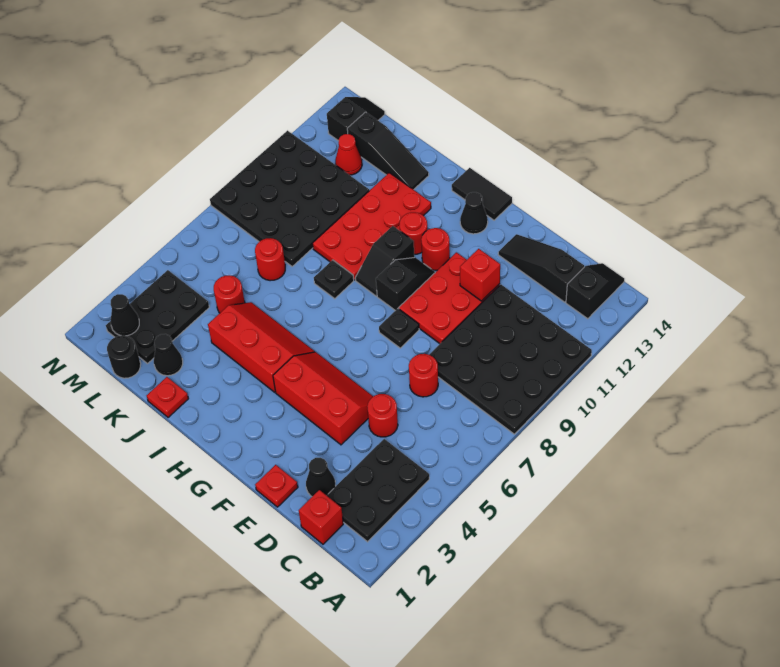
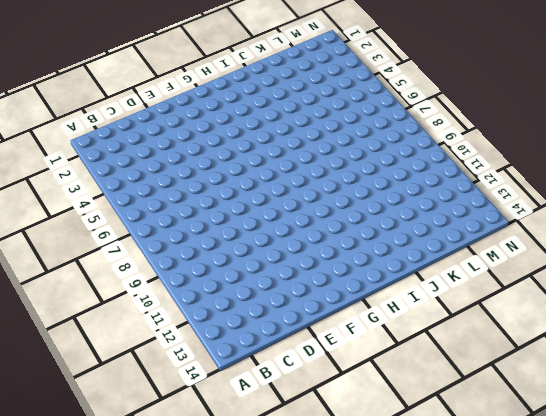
none -> black plate A8:D11 level 1
none -> black plate B2:C4 level 1
none -> black slope B13:B14 level 1 top 13
none -> red brick C1 level 1

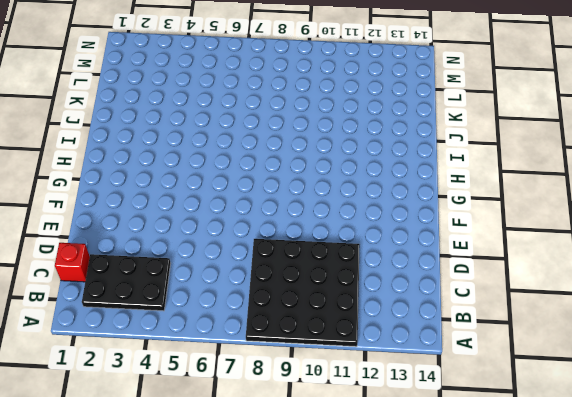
none -> black slope B13:B14 level 1 top 13
none -> black slope C13:E13 level 1 top C
none -> black cone D2 level 1
none -> red round brick D5 level 1

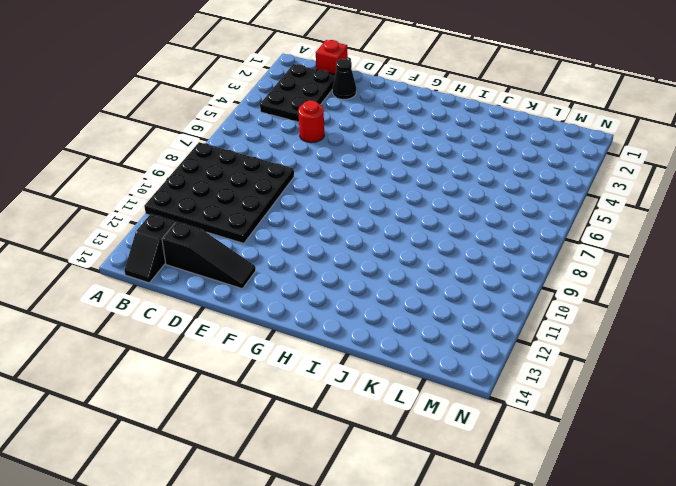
none -> red round brick D7 level 1
none -> red plate E1 level 1
none -> red slope E4:G5 level 1 top 4
none -> red plate E9:F11 level 1

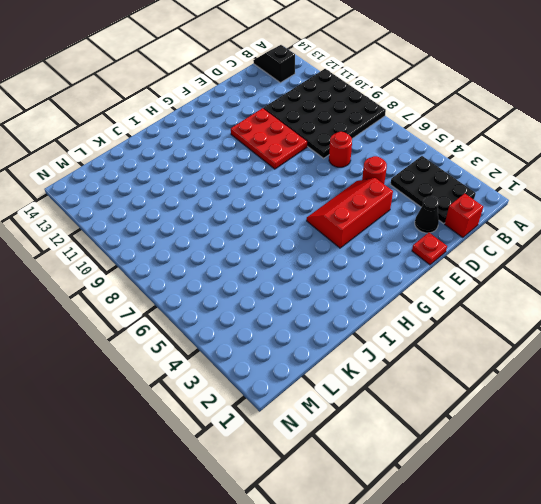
none -> black slope C13:E13 level 1 top C
none -> black plate F8 level 1
none -> black slope G9:G10 level 1 top 9
none -> red round brick G11 level 1

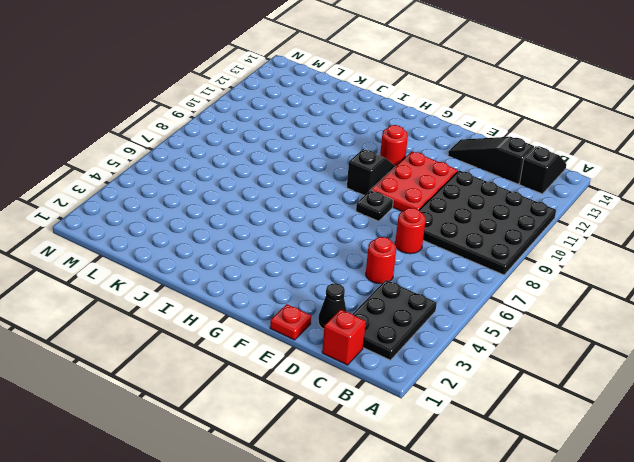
none -> red slope E4:G5 level 1 top 4
none -> black cone G13 level 1
none -> black tile G14:H14 level 1
none -> red slope H4:J5 level 1 top 4

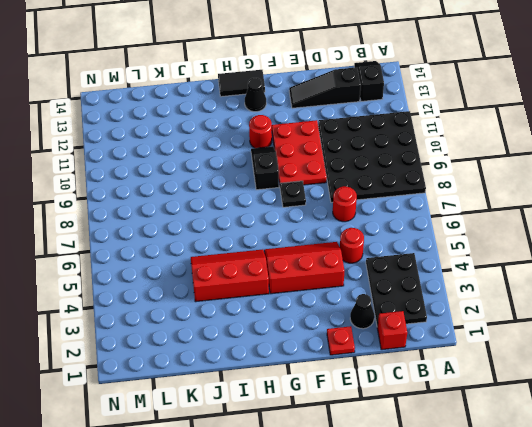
none -> black slope H9:H10 level 1 top 10
none -> red round brick H11 level 1
none -> black plate I8 level 1
none -> red plate I9:J12 level 1

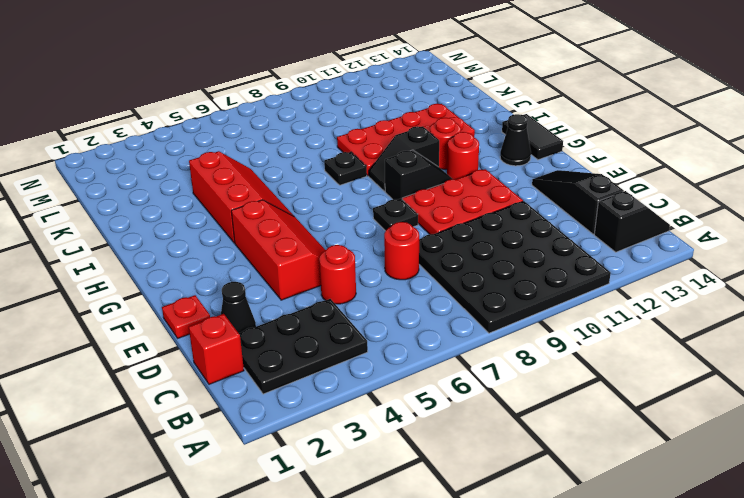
none -> red plate J1 level 1
none -> black slope J13:L13 level 1 top L
none -> black cone K2 level 1
none -> red round brick K5 level 1

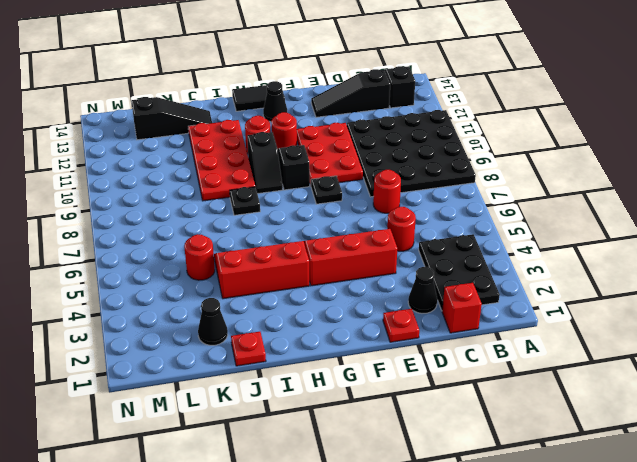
none -> red round brick K7 level 1
none -> black plate K8:N11 level 1
none -> black round brick L1 level 1
none -> black plate L2:M4 level 1

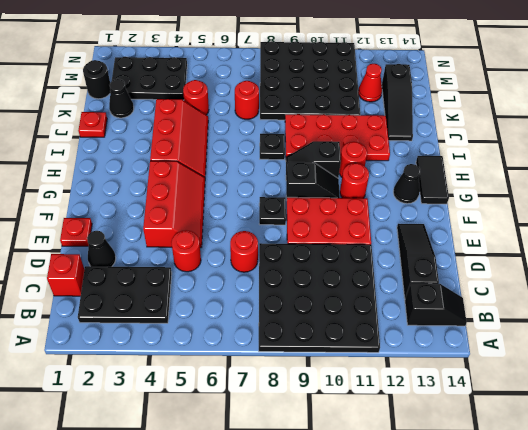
none -> black slope M13:M14 level 1 top 13
none -> red brick E11 level 2
none -> black cone M2 level 2

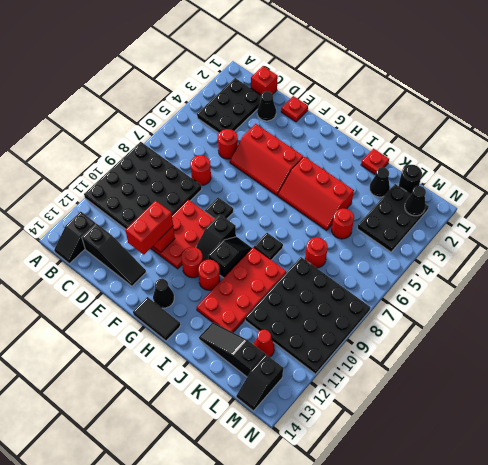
red brick E11:E12 level 3 -> none

